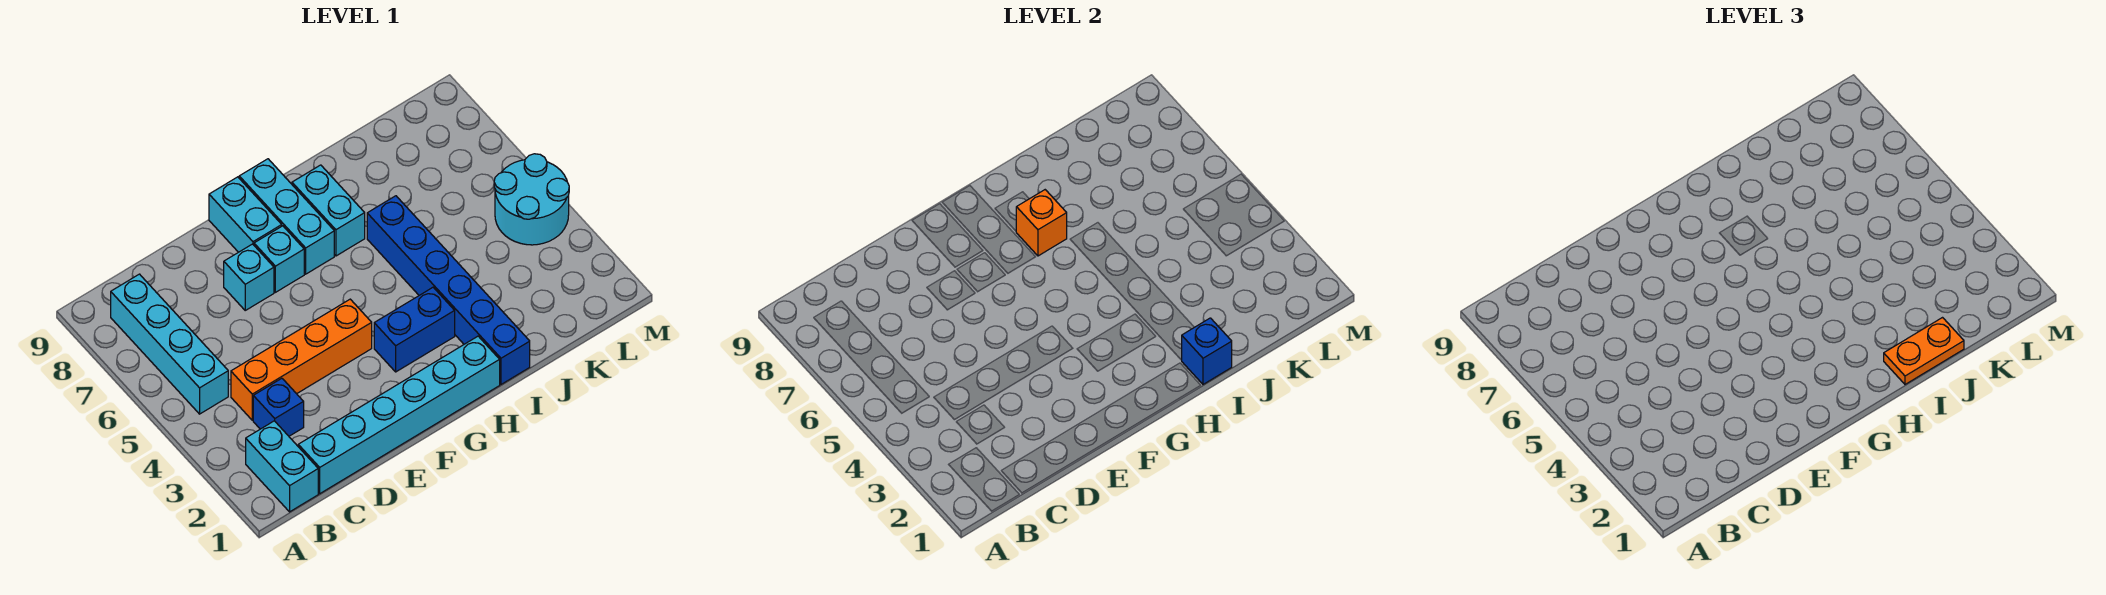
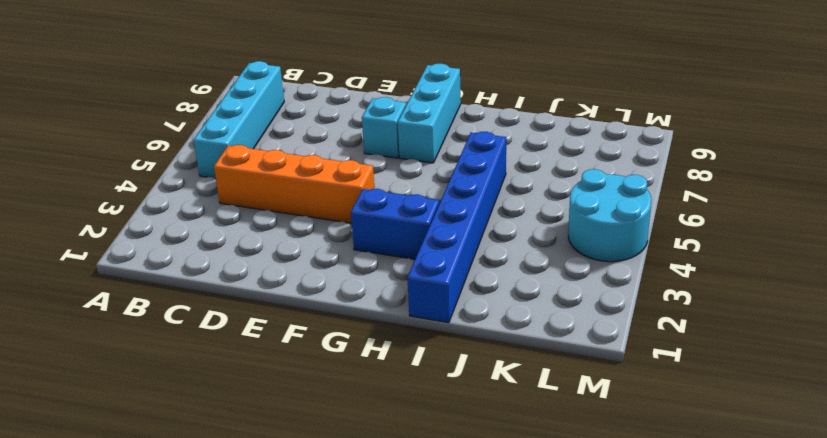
none -> cyan brick B1:B2 level 1
none -> cyan brick C1:H1 level 1
none -> blue brick C3 level 1

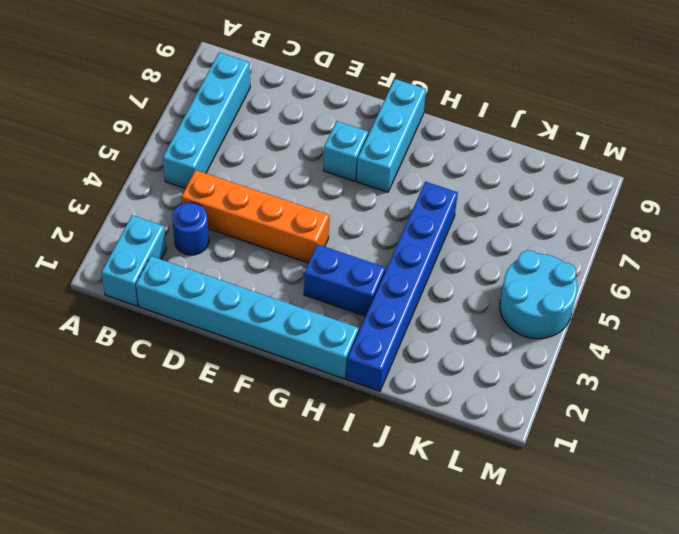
blue round brick C3 level 1 -> blue brick C3 level 1
none -> cyan brick E7 level 1
none -> cyan brick F8:F9 level 1
none -> cyan brick H7:H8 level 1

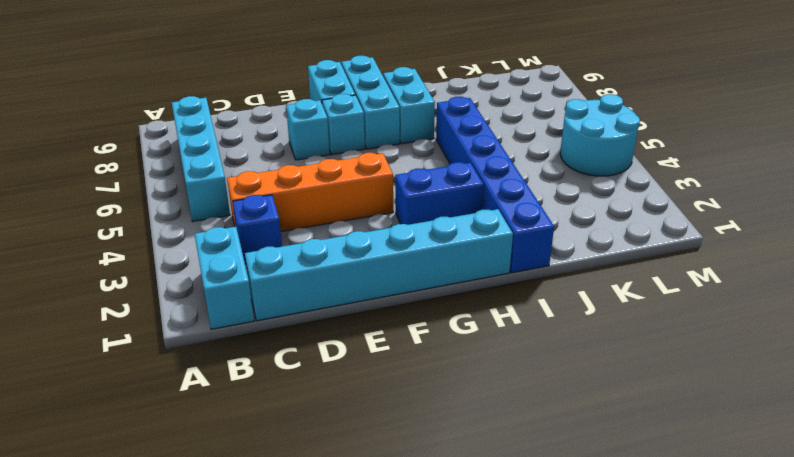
none -> orange brick H7 level 2
none -> blue brick I1 level 2
none -> orange plate I1:J1 level 3

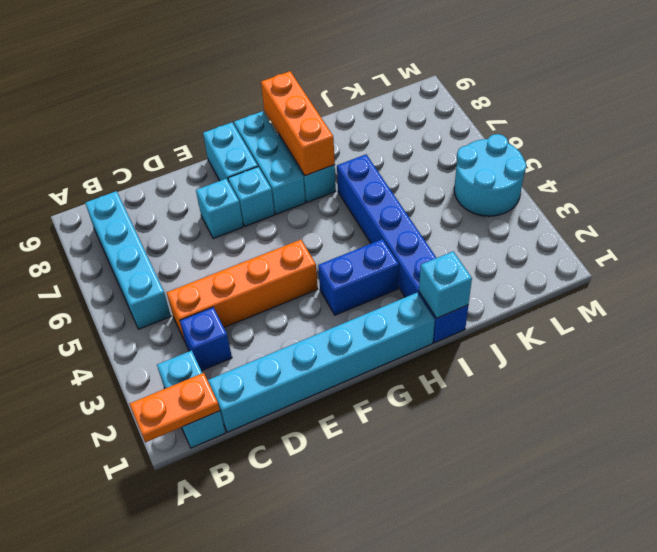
orange plate A1:B1 level 2 -> orange plate I1:J1 level 3
orange brick H7:H9 level 2 -> orange brick H7 level 2
cyan brick I1 level 2 -> blue brick I1 level 2

